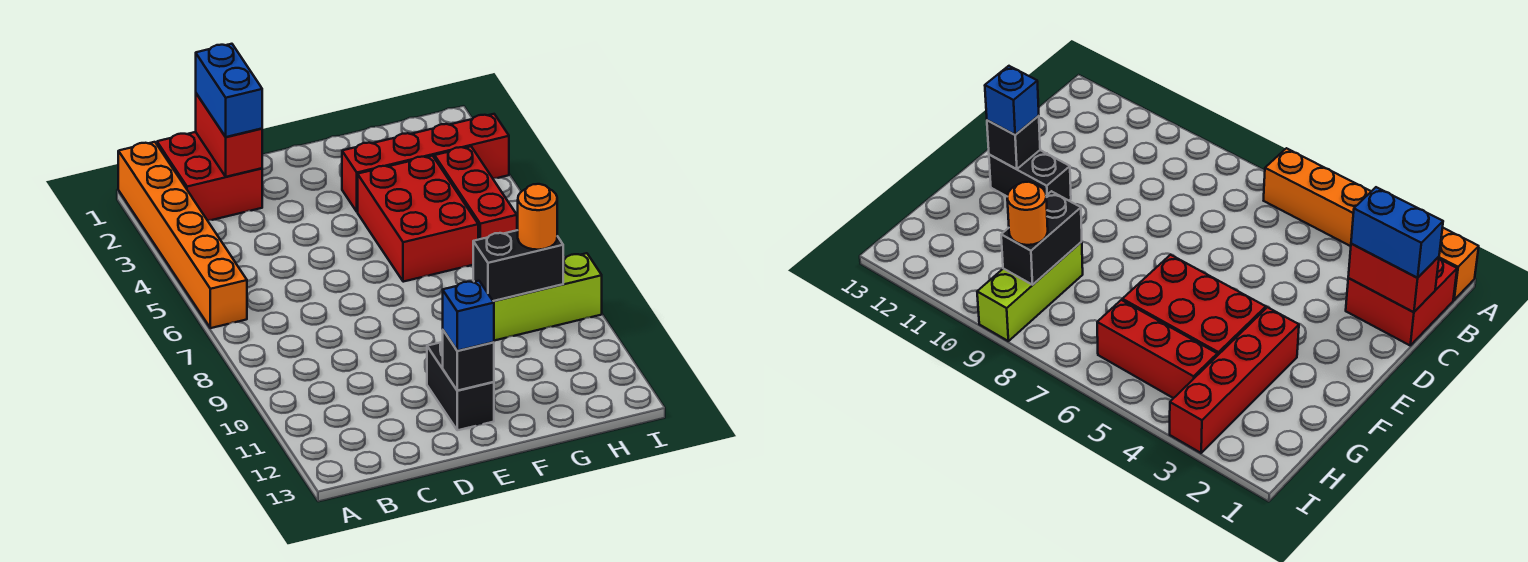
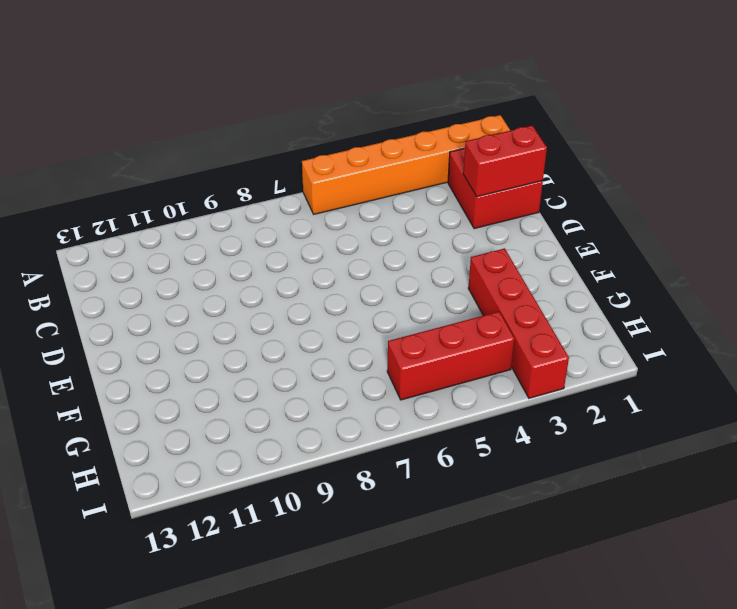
none -> black brick E11:E12 level 1
none -> red brick F4:G6 level 1
none -> lime brick G9:I9 level 1

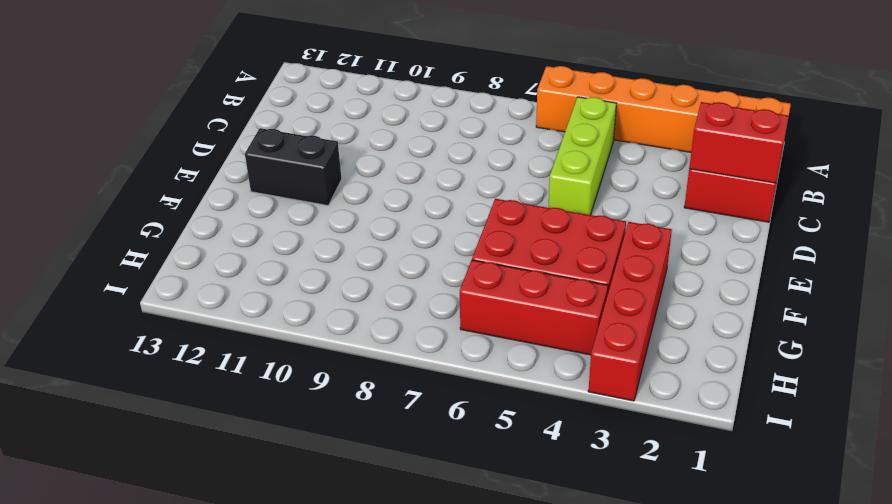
lime brick B5:D5 level 1 -> lime brick G9:I9 level 1
none -> black brick E12 level 2
none -> black brick G9:H9 level 2
none -> blue brick C1:C2 level 3

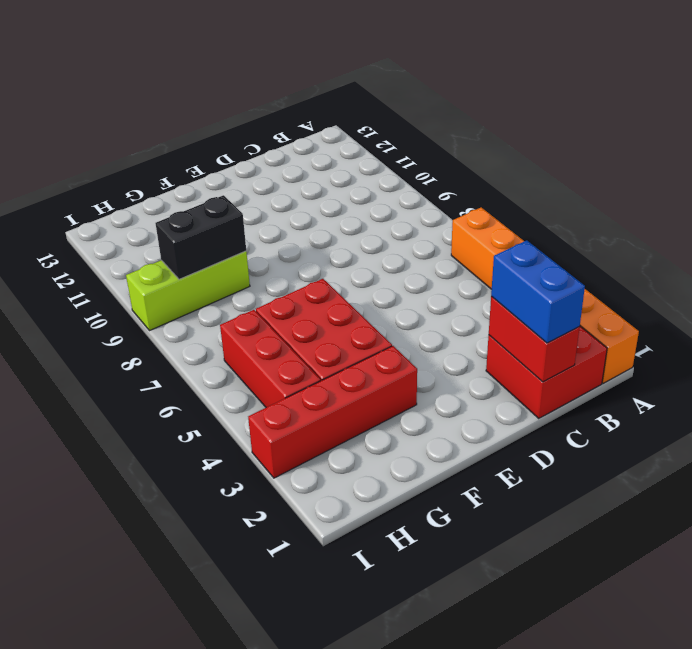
none -> black brick E11:E12 level 1
none -> black brick E12 level 2
none -> blue brick E12 level 3

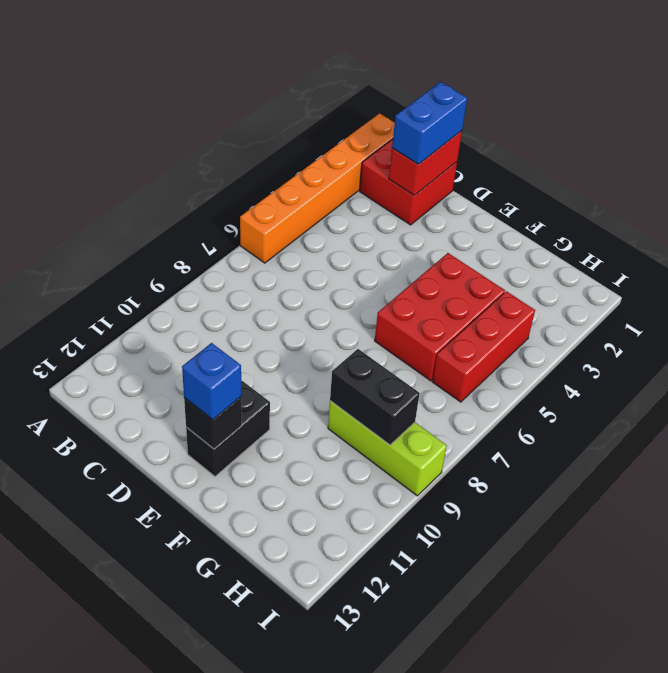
none -> red brick F3:I3 level 1
none -> orange round brick H9 level 3

